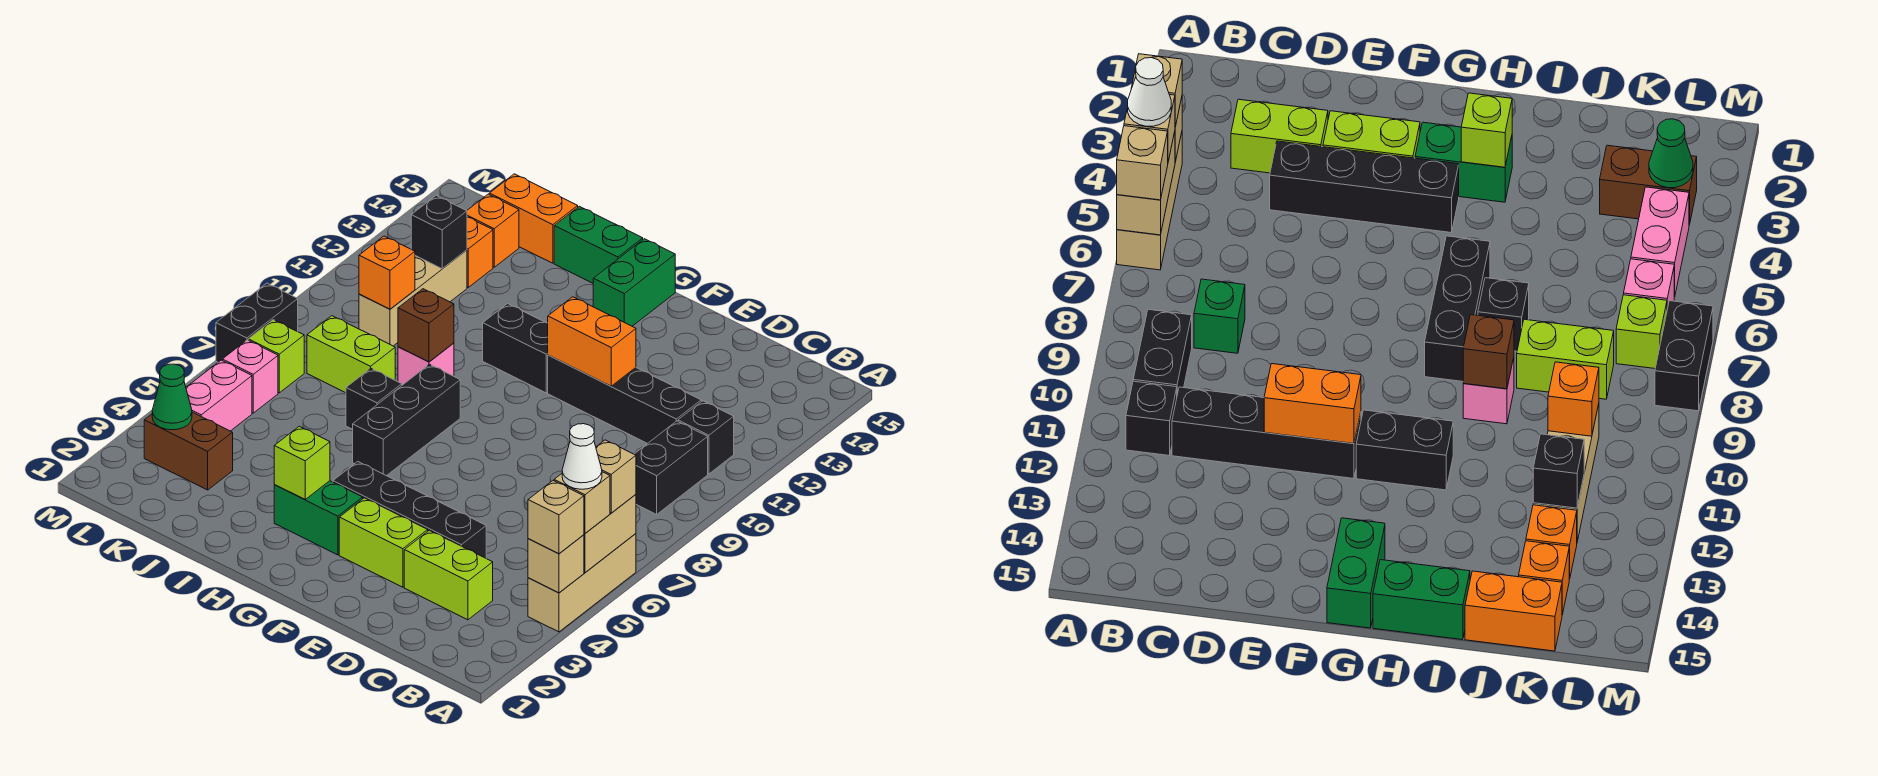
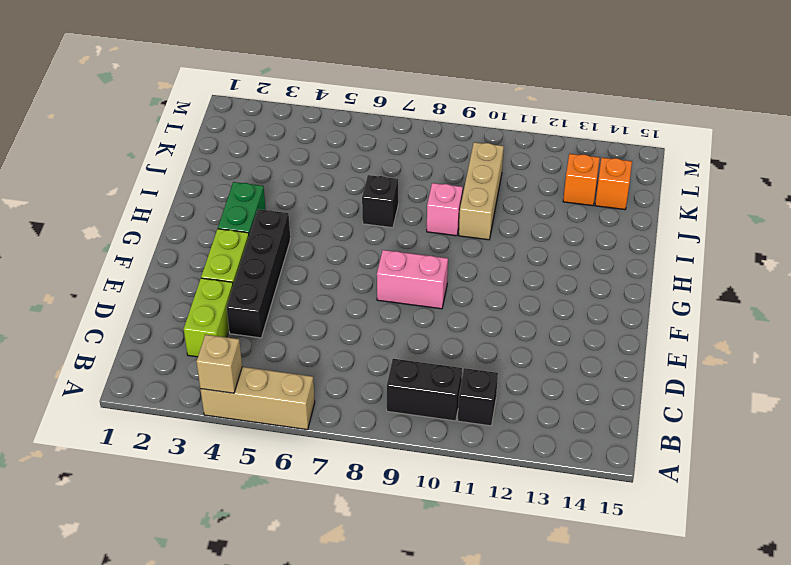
pink brick F8:F9 level 1 -> pink brick L4:L5 level 1
tan brick I10:K10 level 1 -> tan brick K10:K12 level 1
none -> green brick C8 level 1
none -> black brick C11:F11 level 1
none -> black brick G11:H11 level 1
none -> green brick G14:G15 level 1

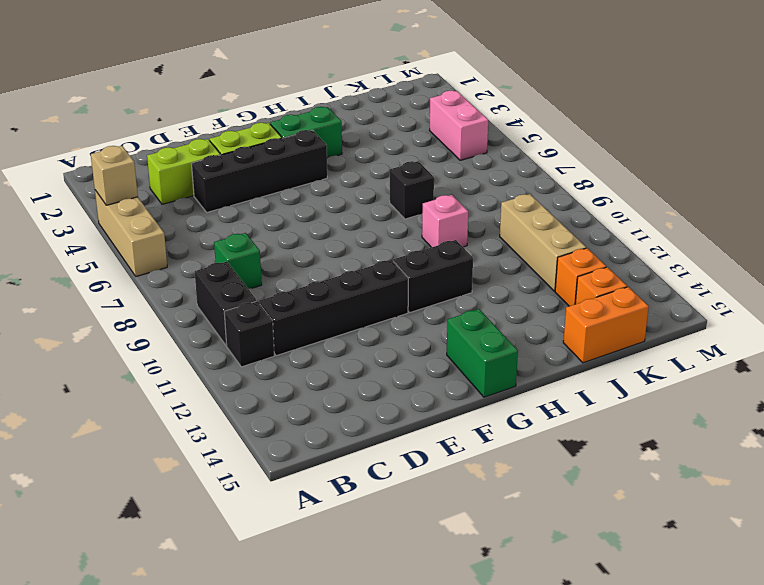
none -> black brick H6:H8 level 1
none -> green brick H15:I15 level 1
none -> lime brick J8:K8 level 1
none -> brown brick K3:L3 level 1

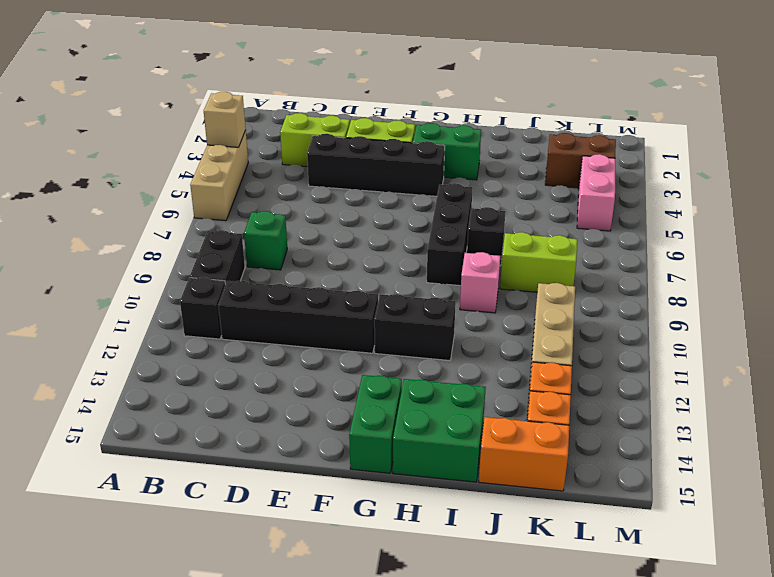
green brick H14:I15 level 1 -> green brick H15:I15 level 1
none -> pink brick L6 level 1
none -> lime brick L7 level 1
none -> black brick M7:M8 level 1
none -> tan brick A5:A6 level 2

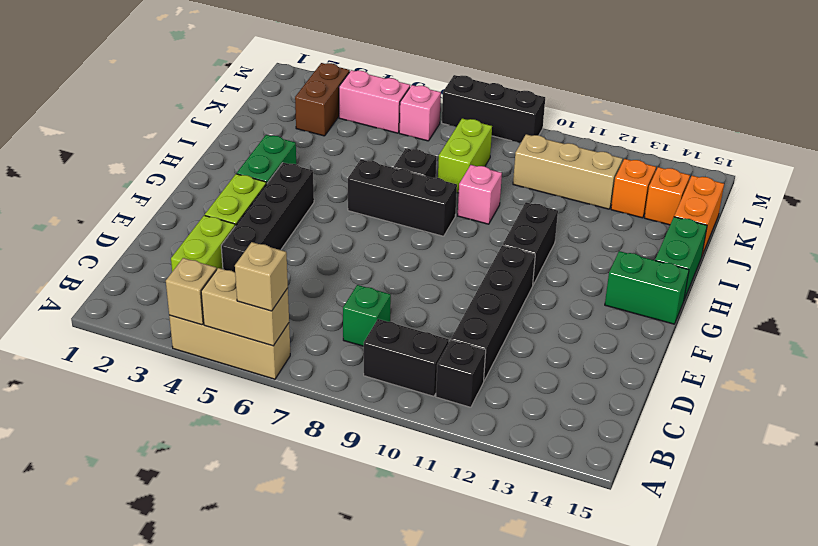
black brick M7:M9 level 1 -> black brick M7:M8 level 1
none -> lime brick L7 level 1
none -> orange brick E11:F11 level 2
none -> lime brick H3 level 2
none -> brown brick I9 level 2

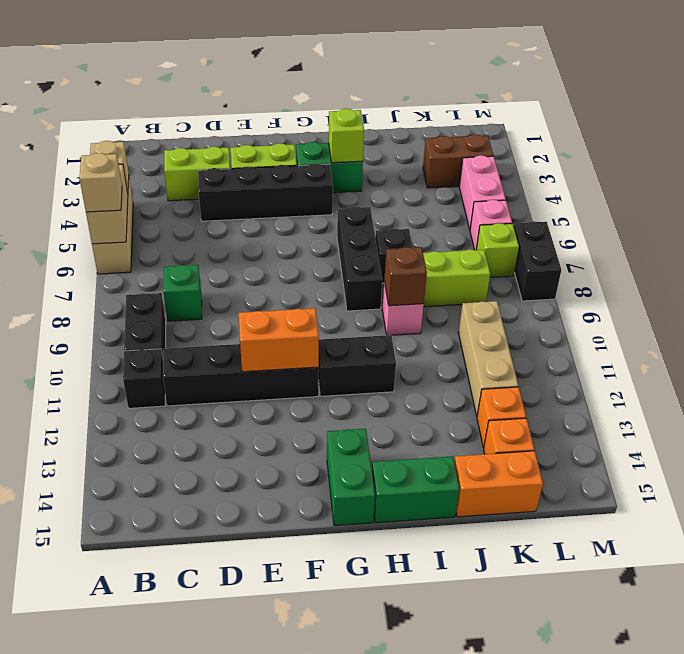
none -> orange brick K10 level 2
none -> black brick K12 level 2
none -> green cone L3 level 2
none -> tan brick A4 level 3

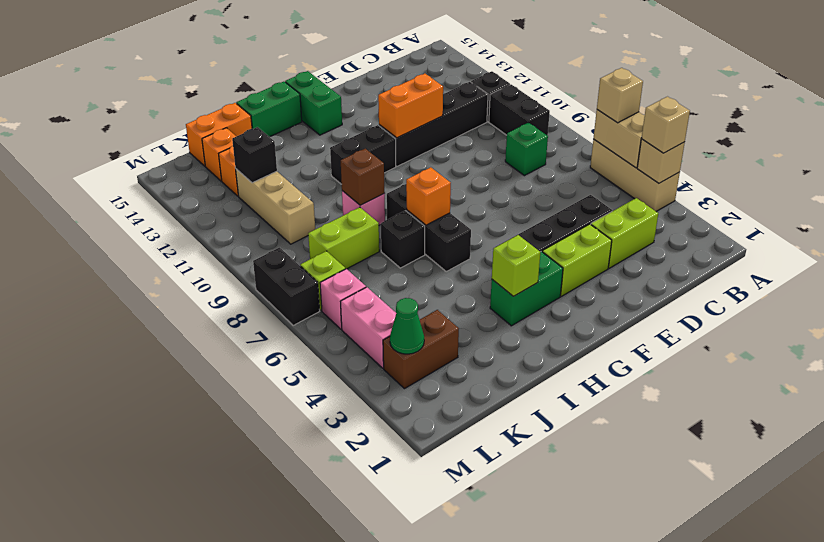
orange brick H7 level 2 -> orange brick K10 level 2
none -> tan brick A5 level 3
none -> white cone A5 level 4

